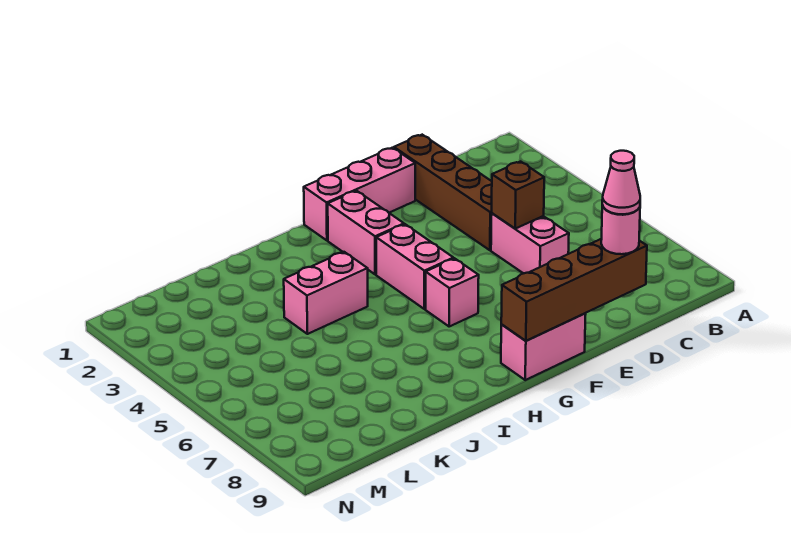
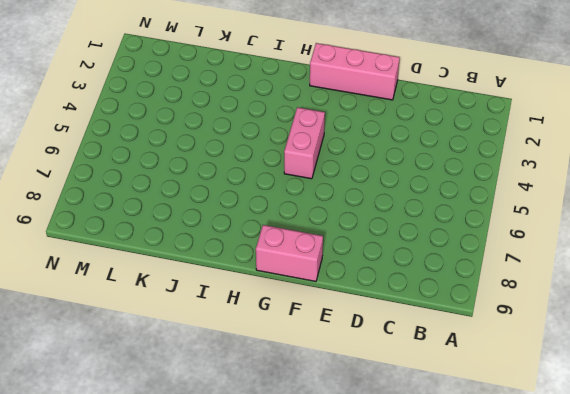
none -> brown brick D1:D4 level 1
none -> pink brick D5:D6 level 1
none -> pink brick G2:G3 level 1

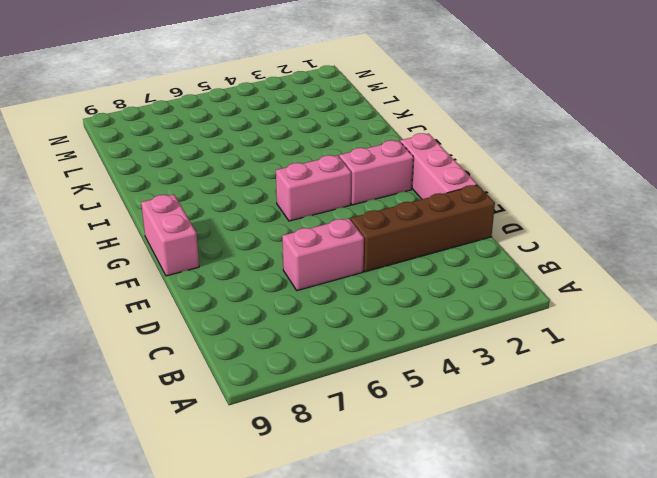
none -> pink brick G6 level 1
none -> pink brick I4:J4 level 1
none -> brown brick D5 level 2

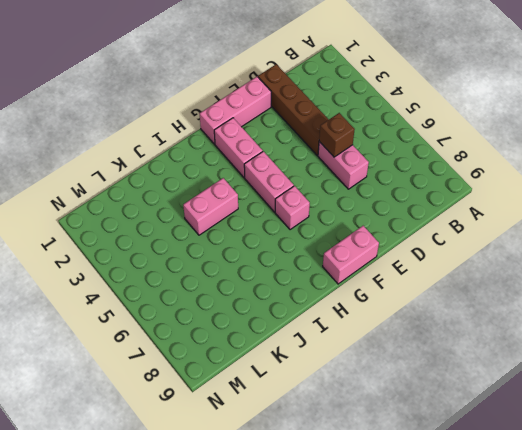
none -> brown brick D9:G9 level 2
none -> pink round brick D9 level 3
none -> pink cone D9 level 4

